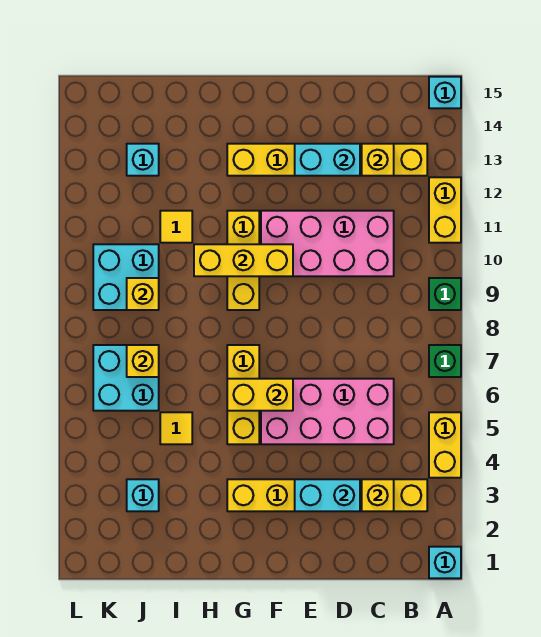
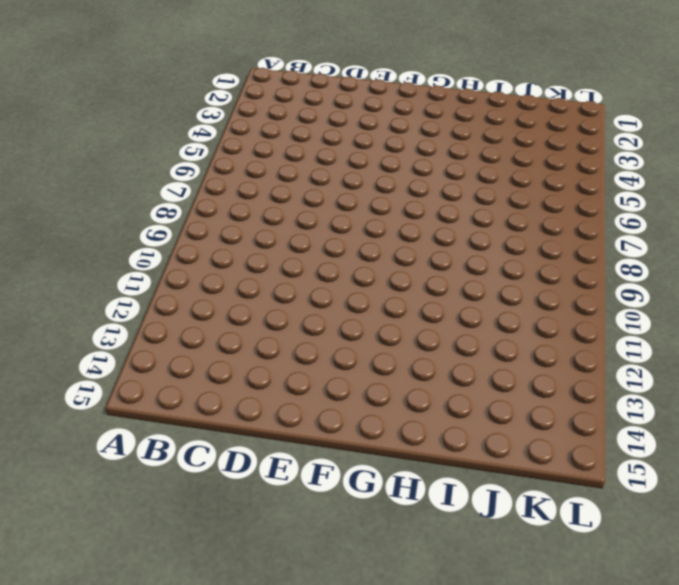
none -> cyan brick A1 level 1
none -> yellow brick A4:A5 level 1
none -> green brick A7 level 1

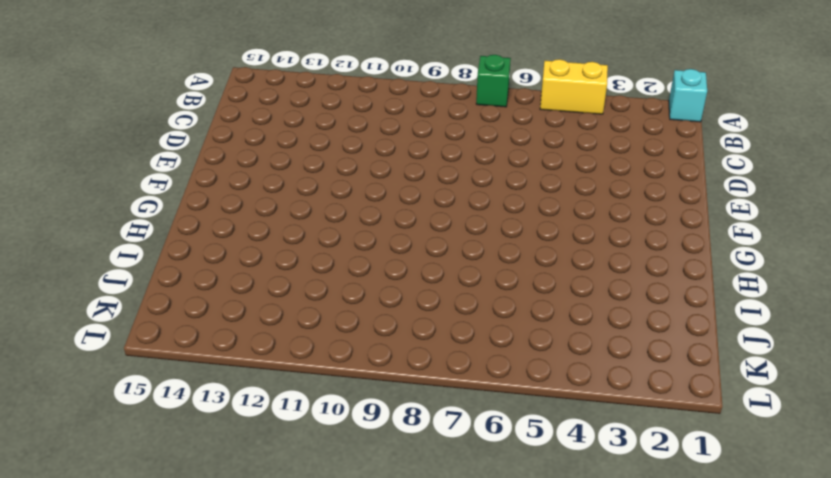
none -> green brick A9 level 1
none -> yellow brick A11:A12 level 1
none -> cyan brick A15 level 1

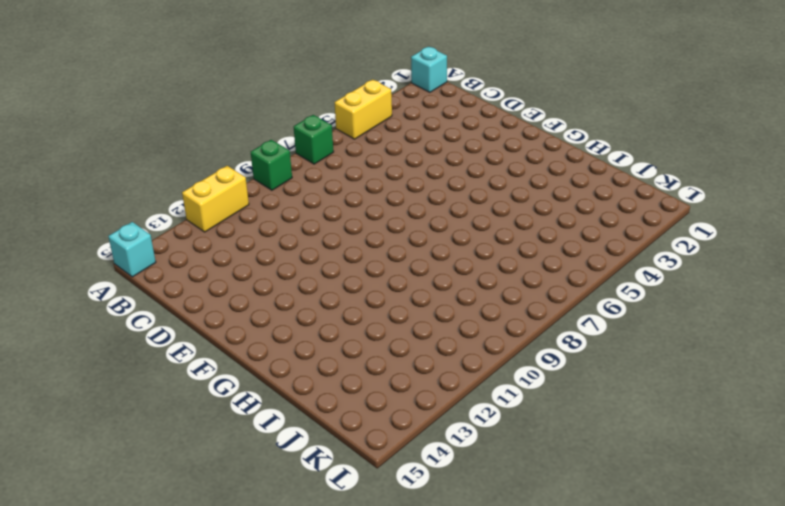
none -> yellow brick B3:G3 level 1
none -> yellow brick B13:G13 level 1
none -> pink brick C5:F6 level 1

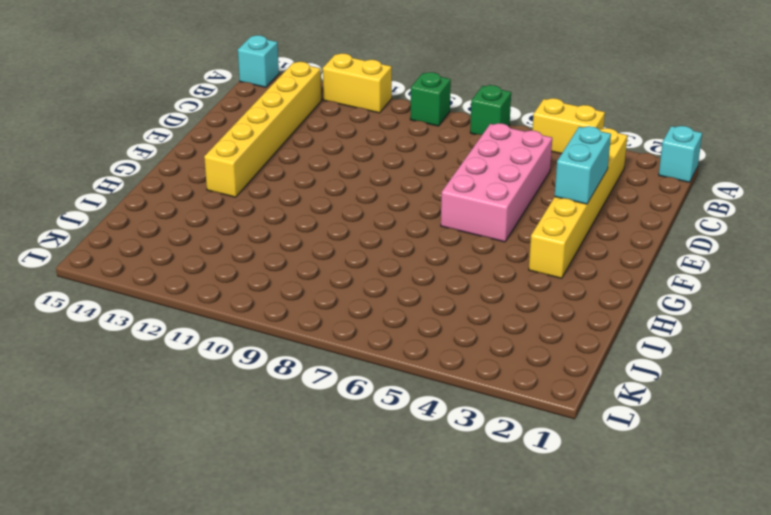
none -> pink brick C10:F11 level 1
none -> yellow brick G5:G7 level 1
none -> yellow brick G9:G11 level 1

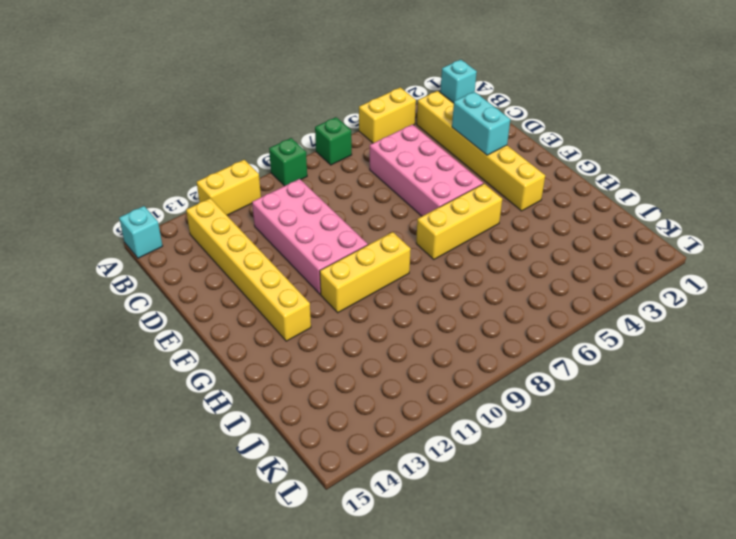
none -> yellow tile I5 level 1
none -> yellow tile I11 level 1
none -> cyan brick J3 level 1

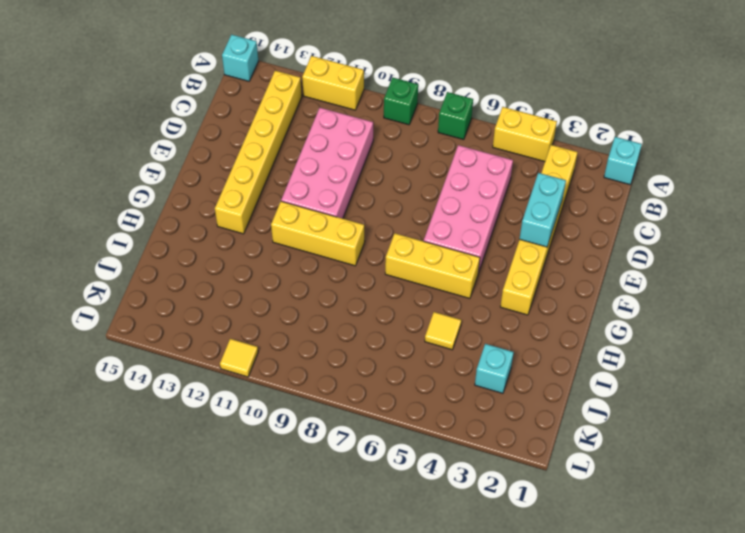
yellow tile L11 level 1 -> yellow tile I11 level 1
none -> cyan brick J6:K7 level 1
none -> cyan brick J9:K10 level 1
none -> cyan brick J13 level 1

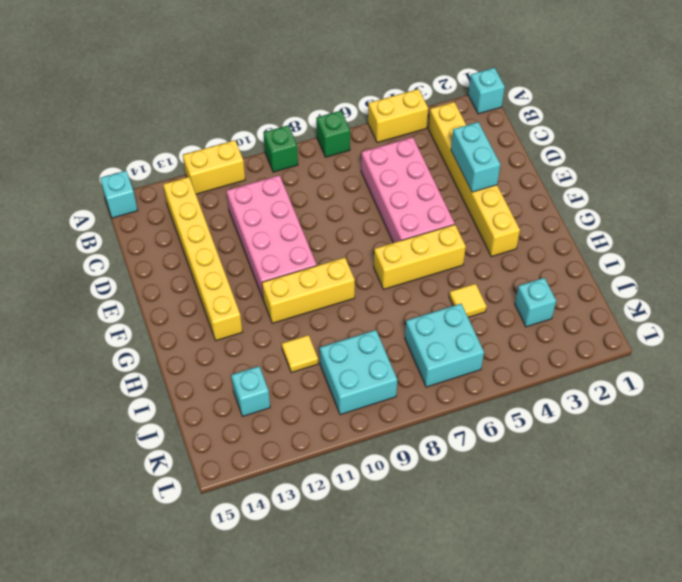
none -> yellow brick C3 level 2
none -> yellow brick C13 level 2
none -> cyan brick D13:E13 level 2

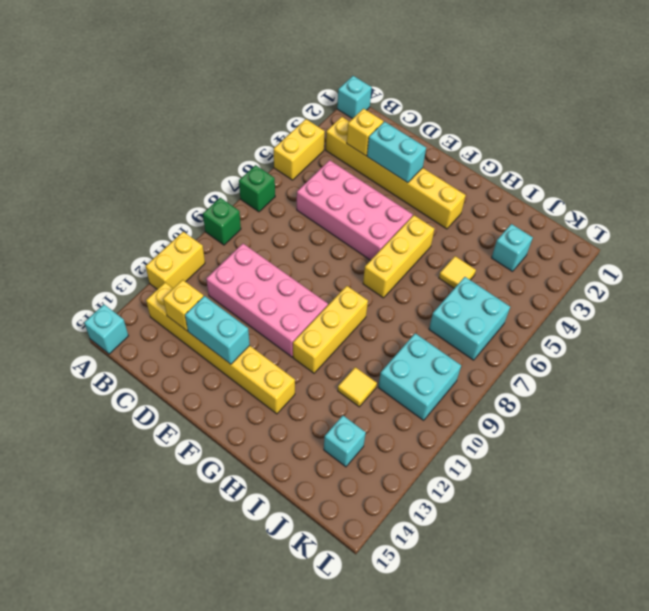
none -> yellow brick F6:G6 level 2
none -> yellow brick F10:H10 level 2
none -> yellow brick J7 level 2

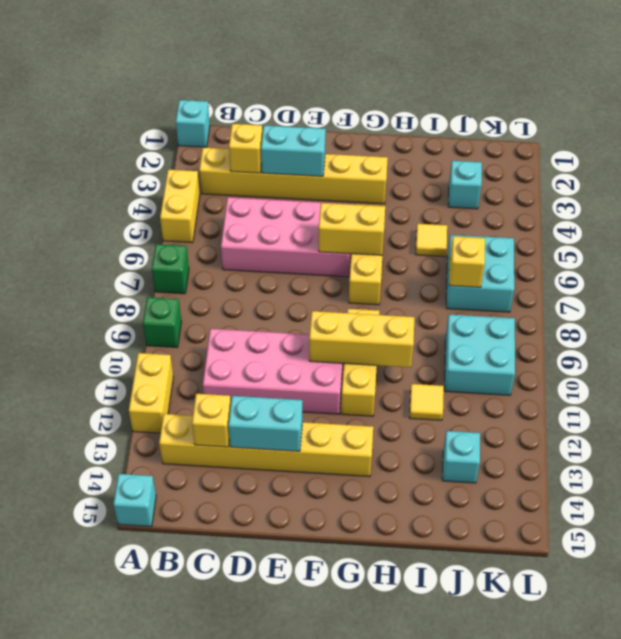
none -> yellow brick J9 level 2

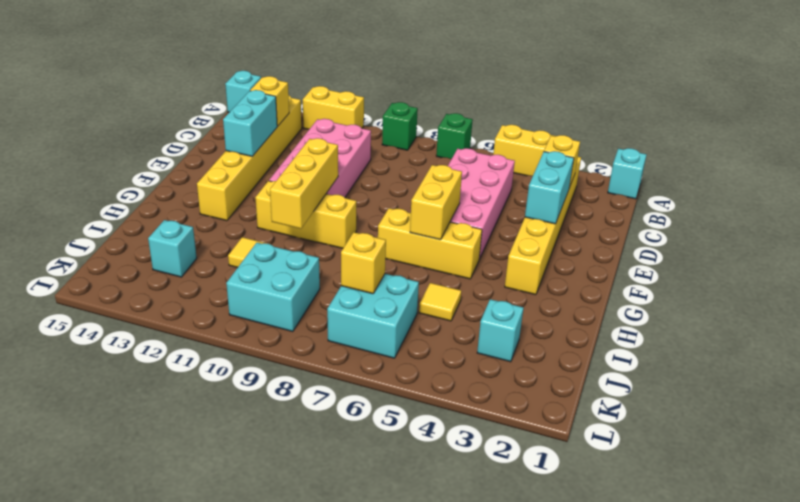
none -> yellow brick J9 level 2

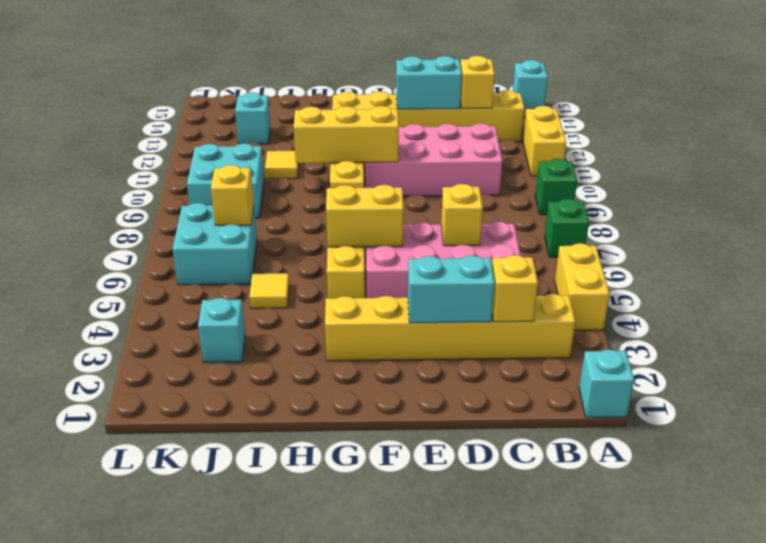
yellow brick D6 level 2 -> yellow brick J9 level 2

